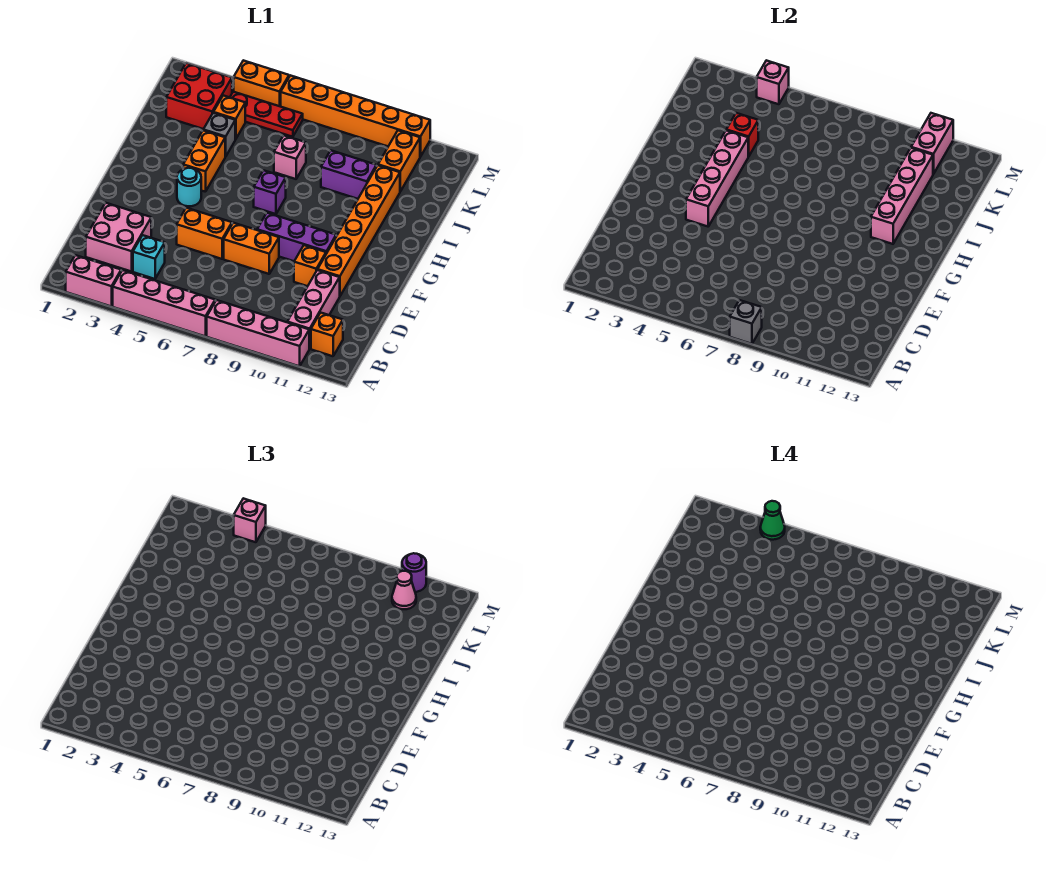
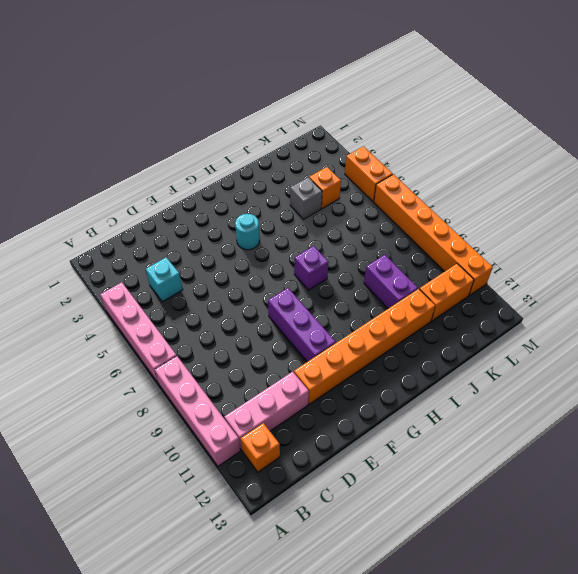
none -> pink brick A2:A3 level 1
none -> pink brick C2:D3 level 1
none -> orange brick E5:E6 level 1
none -> orange brick E7:E8 level 1

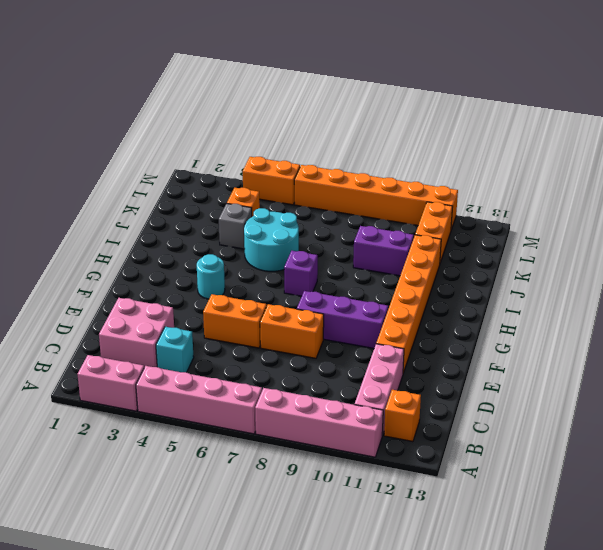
cyan round brick I5:J6 level 1 -> none
none -> orange brick E10 level 1
none -> orange brick H4:I4 level 1
none -> pink brick J7 level 1
none -> red brick K2:L3 level 1

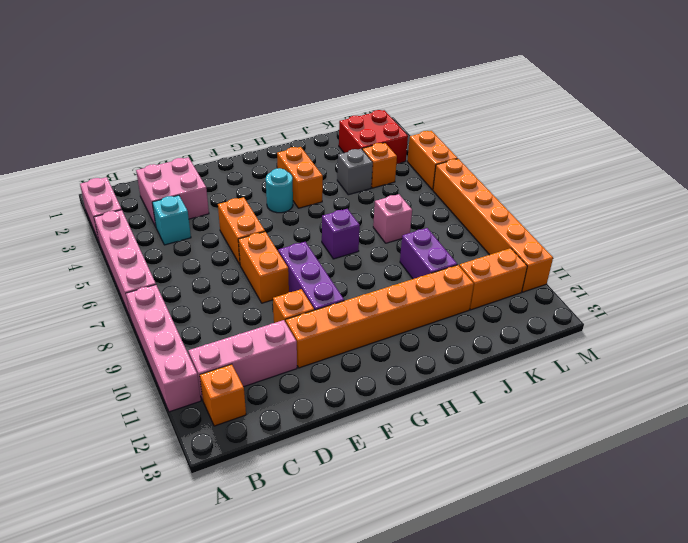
orange brick H3:H4 level 1 -> orange brick H4:I4 level 1
none -> red plate L4:L6 level 1
none -> grey brick A8 level 2
none -> pink brick F4:I4 level 2
none -> pink brick H11:K11 level 2

